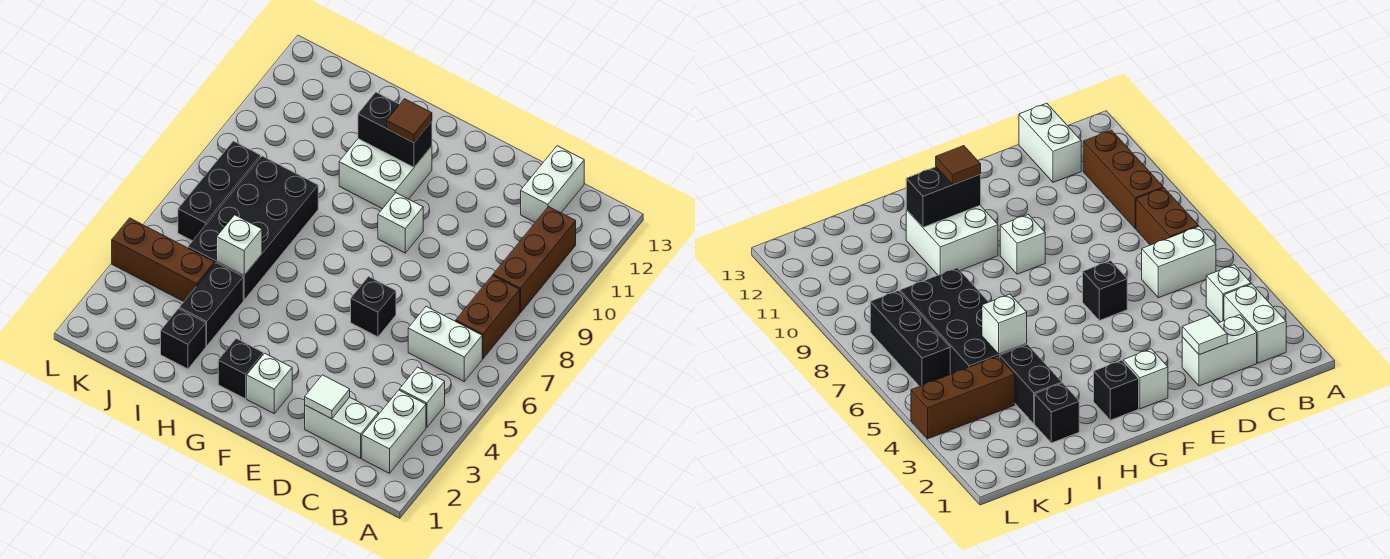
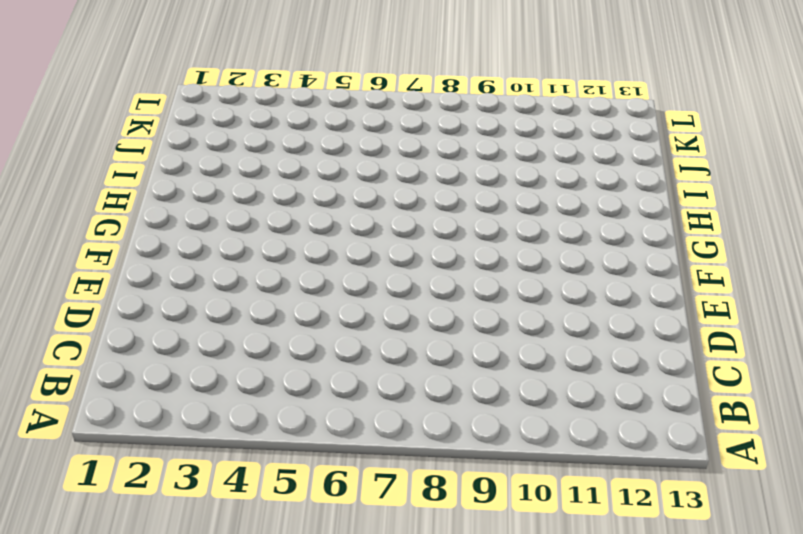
none -> white brick B2:B3 level 1
none -> white brick B4 level 1
none -> white brick B6:C6 level 1

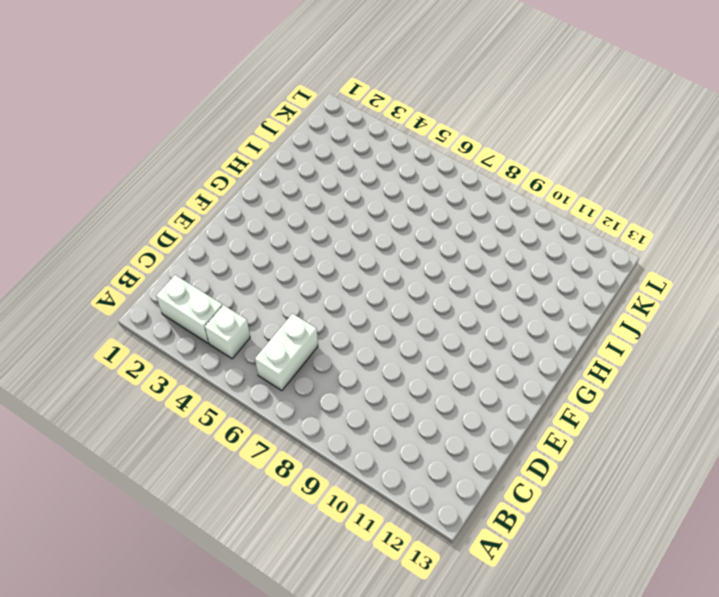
none -> brown brick B7:B8 level 1
none -> brown brick B9:B11 level 1
none -> white brick C2:D2 level 1

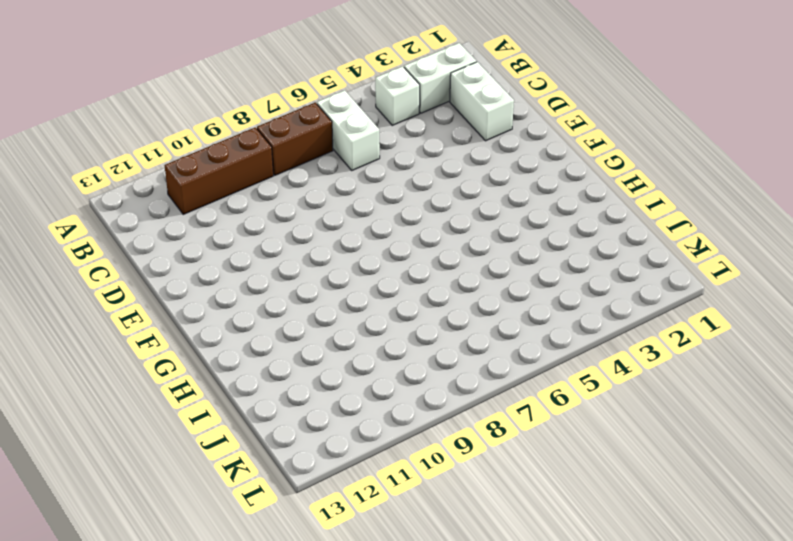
none -> white brick C12:C13 level 1
none -> black brick E6 level 1
none -> white brick F2 level 1

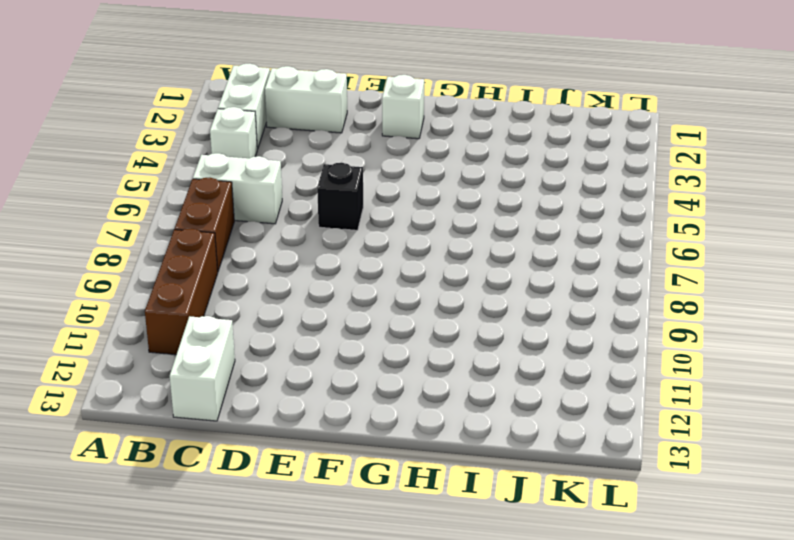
none -> white brick F9 level 1
none -> black brick G2 level 1
none -> white brick G10:H11 level 1

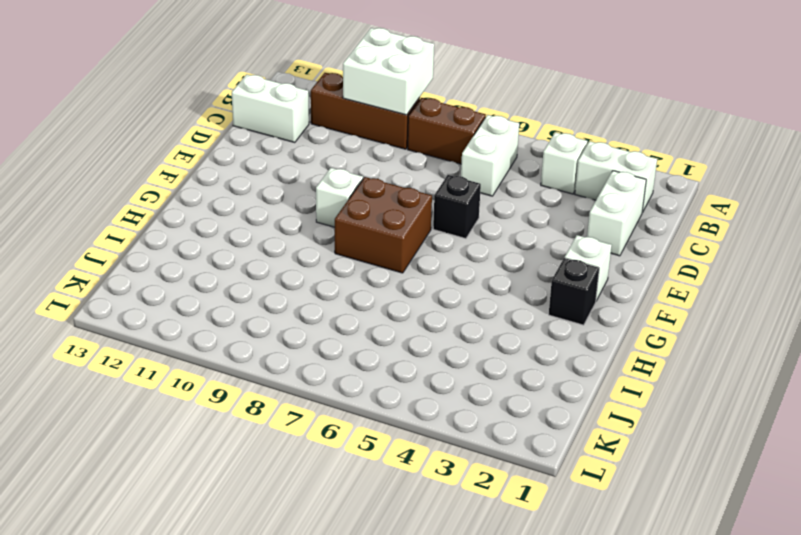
white brick A9:B10 level 2 -> white brick G10:H11 level 1
brown brick F7:G8 level 1 -> none
none -> black brick I2 level 1
none -> black brick I3:I4 level 1
none -> black brick I5:J8 level 1

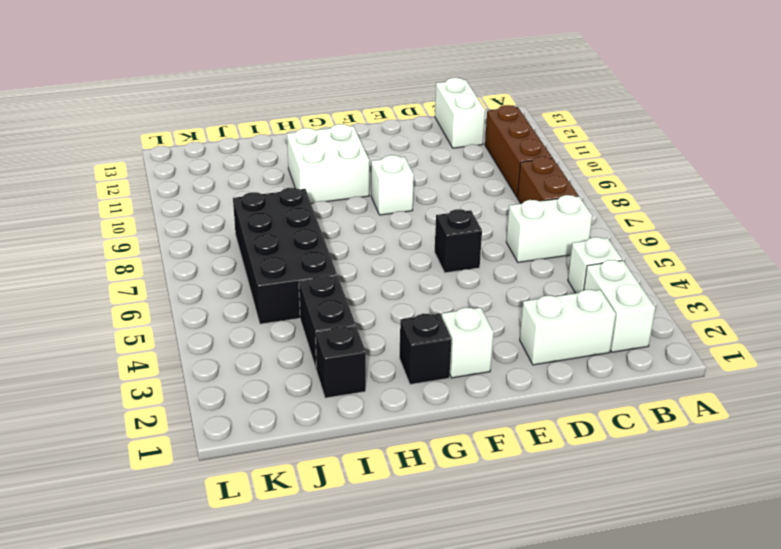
none -> brown brick J4:L4 level 1
none -> black brick K6:K8 level 1
none -> white tile D2 level 2

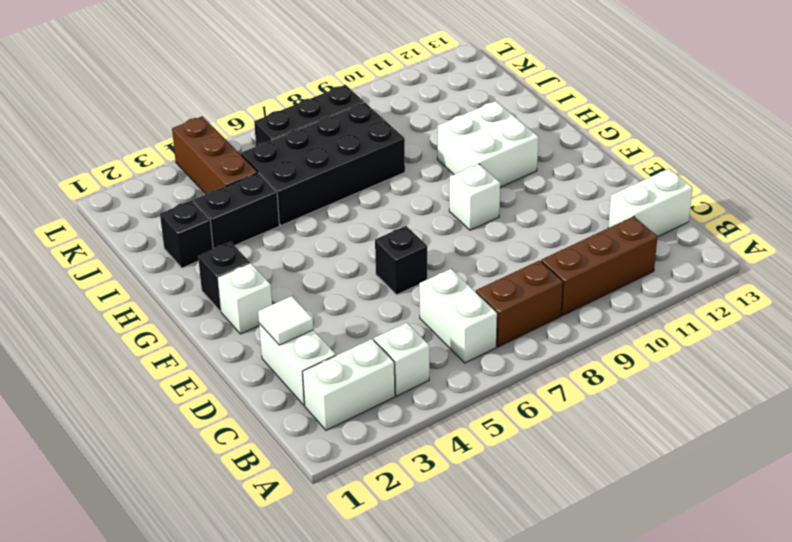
none -> black brick G11:H11 level 2
none -> white brick I5 level 2
none -> brown tile G11 level 3

